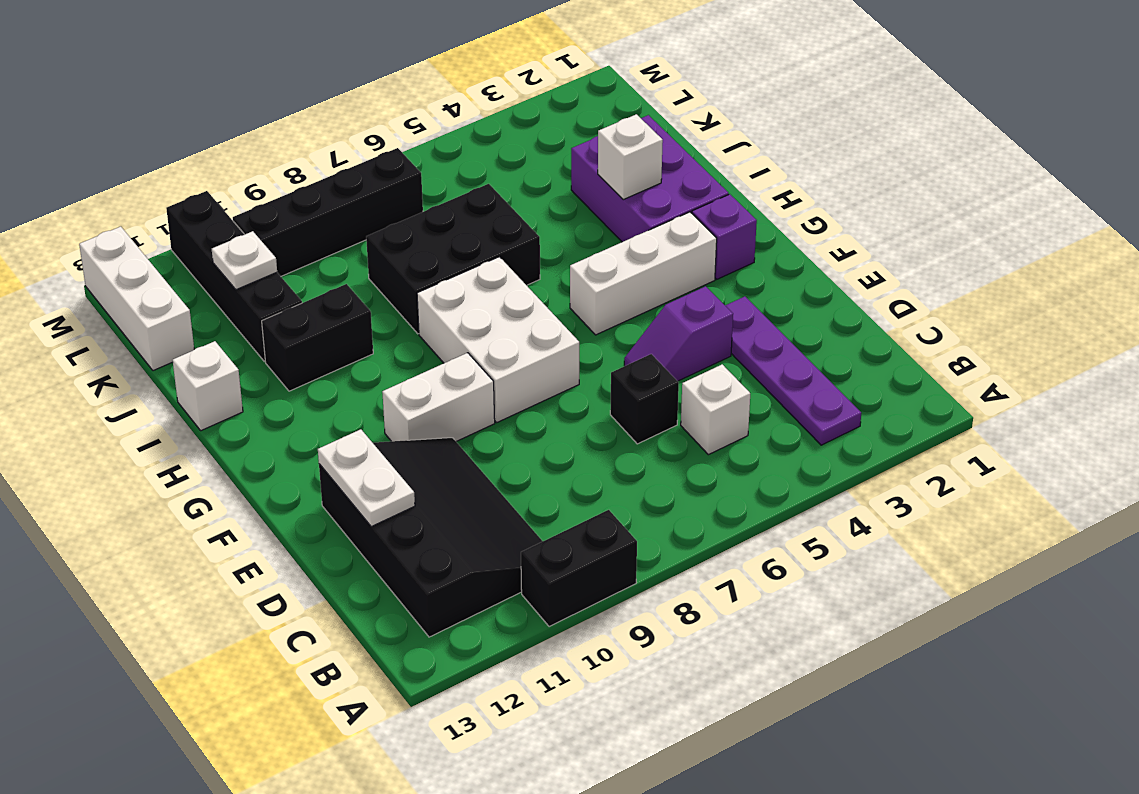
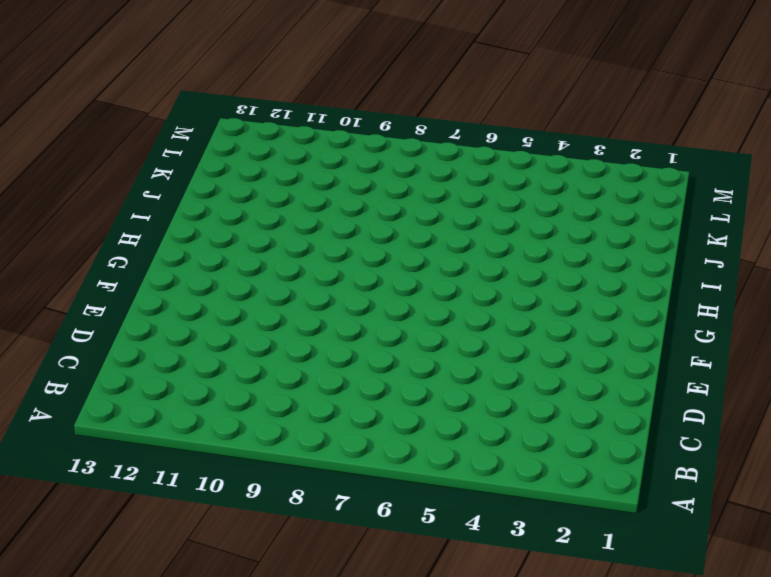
none -> black brick A9:A10 level 1
none -> purple plate B3:E3 level 1
none -> black slope B10:E12 level 1 top 12

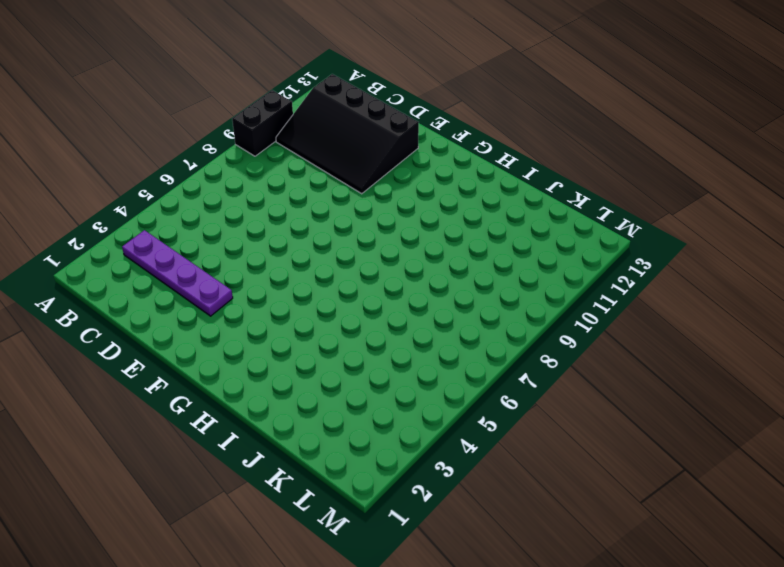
none -> white brick C5 level 1
none -> black brick D6 level 1
none -> purple slope E4:E5 level 1 top 4

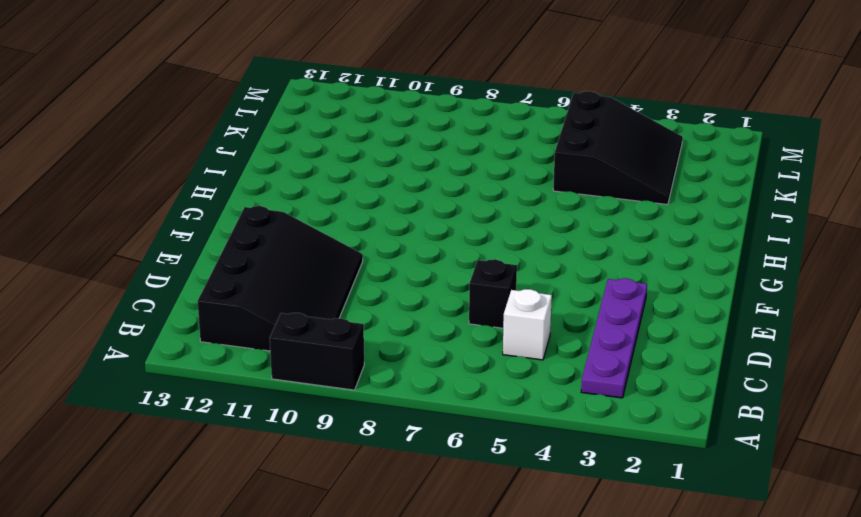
black slope J3:L5 level 1 top 5 -> purple brick H2:J3 level 1
none -> purple slope E4:E5 level 1 top 4
none -> white brick F7:H8 level 1
none -> white brick F9:F10 level 1

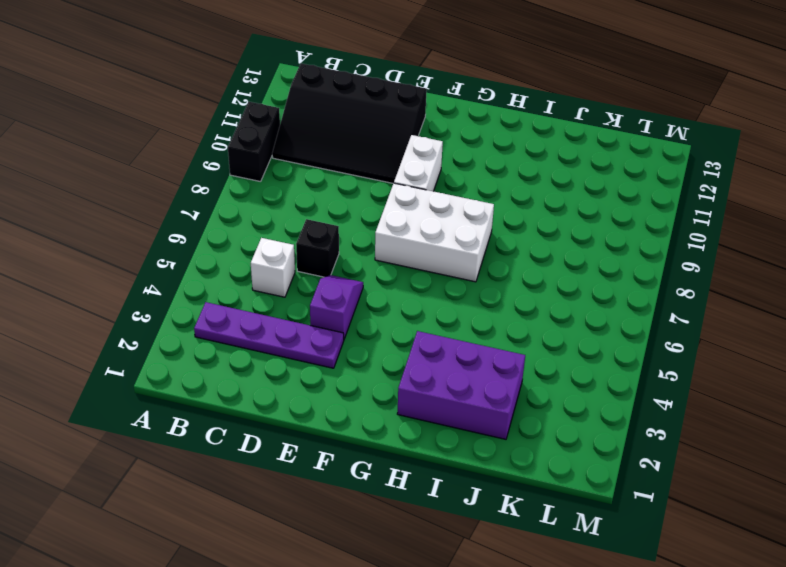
none -> purple brick G2 level 1
none -> white brick G3:G5 level 1
none -> black brick I6:J8 level 1

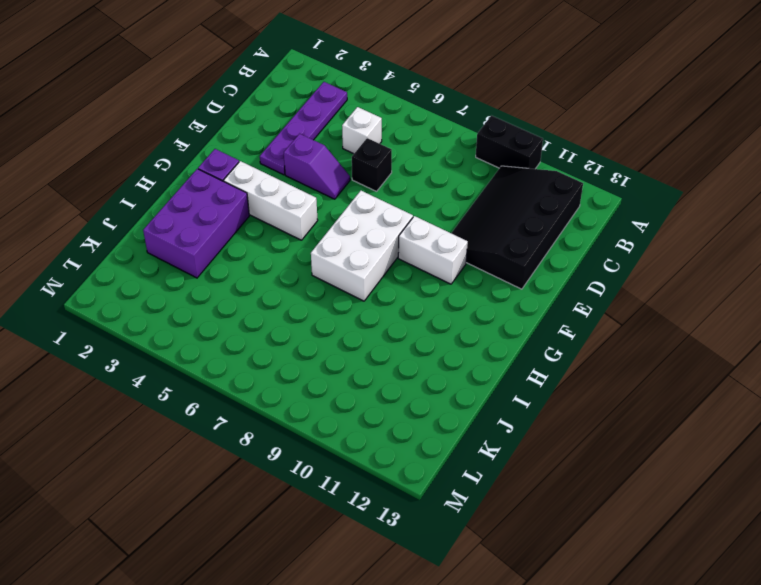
none -> black brick I6:J8 level 1
none -> black brick I10:I11 level 1
none -> white brick I13 level 1

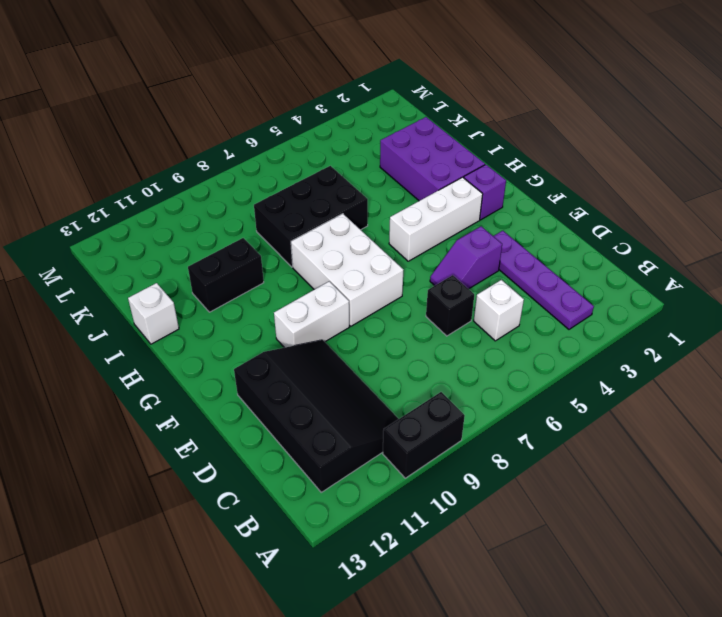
none -> black brick J11:M11 level 1
none -> white brick K13:M13 level 1
none -> black brick L7:L10 level 1

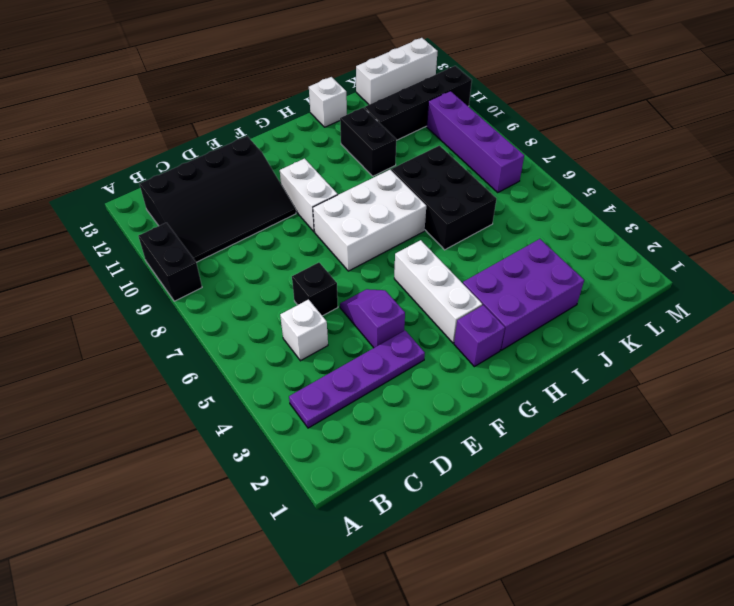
purple brick L7:L10 level 1 -> black brick L7:L10 level 1
none -> white plate D12:E12 level 2
none -> white brick I3 level 2
none -> white plate K11 level 2

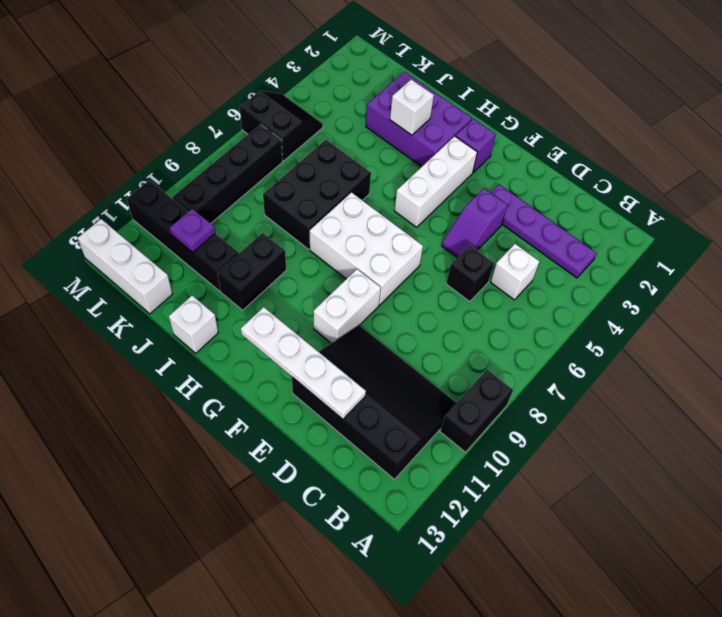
white plate D12:G12 level 2 -> white plate D12:E12 level 2
purple plate K11 level 2 -> white plate K11 level 2
black slope L5:M6 level 1 top 6 -> none

